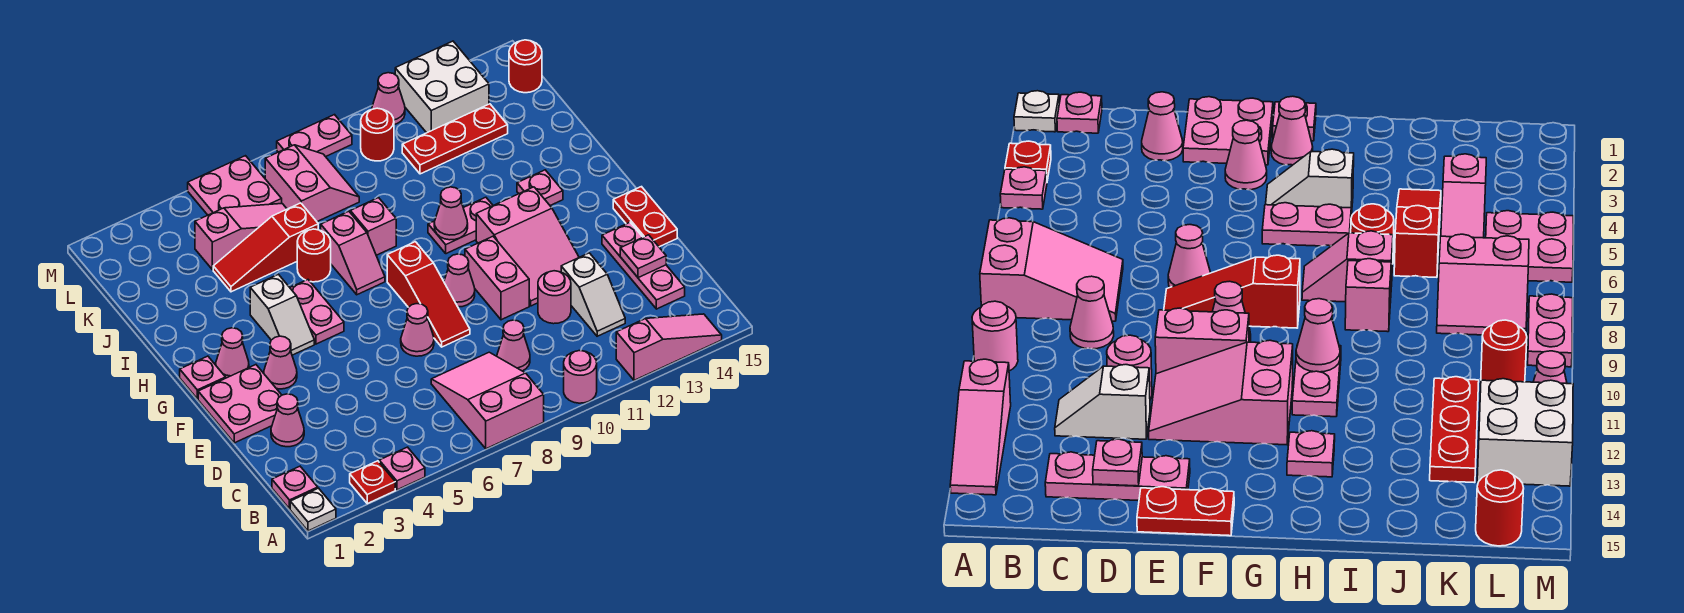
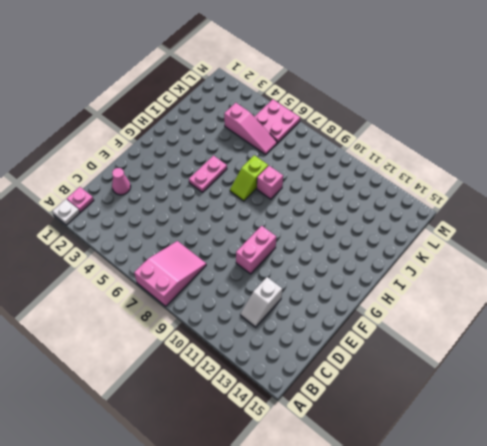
lime slope H7:I7 level 1 top I -> pink slope H7:I7 level 1 top I
none -> red plate A3 level 1
none -> pink plate A4 level 1
none -> pink round brick A10 level 1
none -> pink slope A12:A14 level 1 top 12

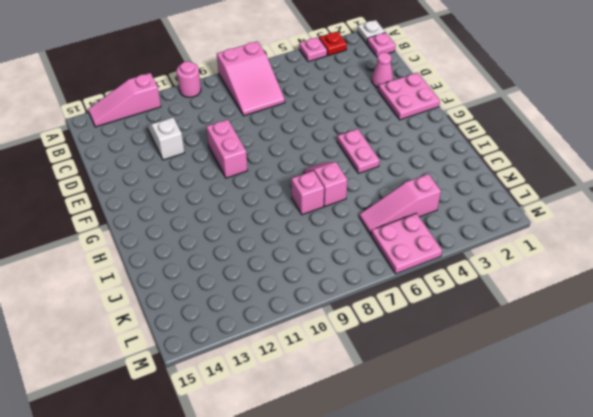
none -> pink cone C9 level 1
none -> pink plate C14:E14 level 1
none -> pink round brick D11 level 1
none -> pink cone E7 level 1

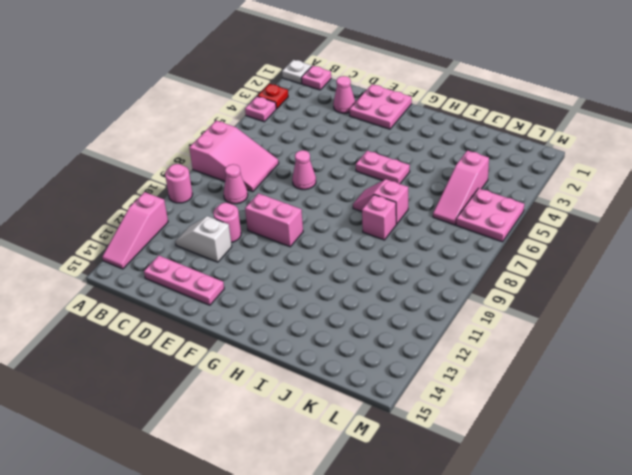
none -> red slope E8:G8 level 1 top G
none -> pink slope E11:G12 level 1 top G
none -> red plate E15:F15 level 1
none -> pink cone F3 level 1

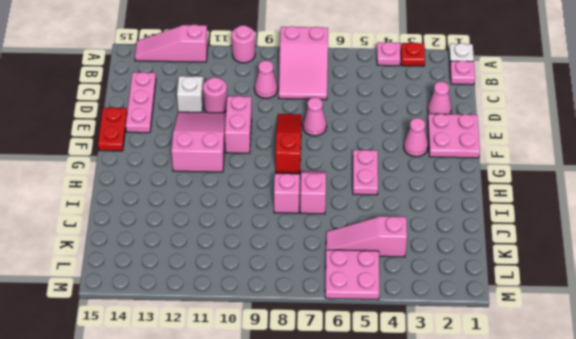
none -> pink cone F9 level 1
none -> pink plate G1 level 1
none -> pink cone G2 level 1
none -> white slope G4:H4 level 1 top H

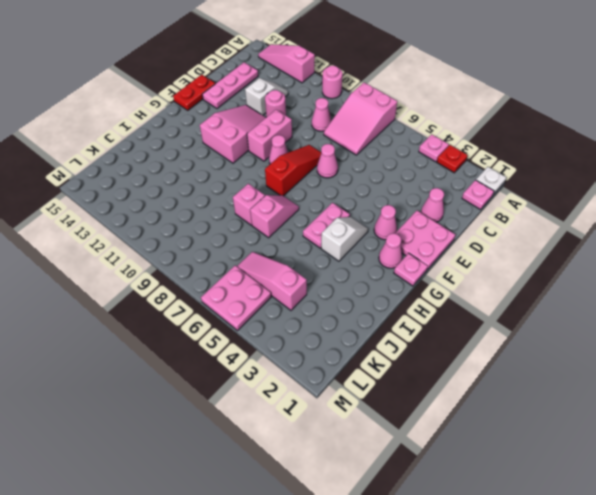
none -> pink plate H10:H11 level 1
none -> pink plate H13 level 1
none -> red round brick I6 level 1
none -> red slope J4:J6 level 1 top 6

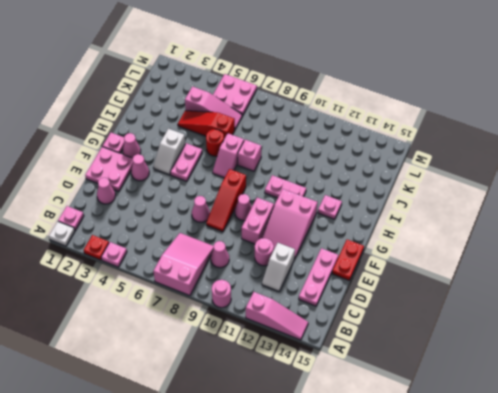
none -> pink slope K7:L8 level 1 top 7
none -> red plate K11:K13 level 1
none -> red round brick L10 level 1
none -> white brick L12:M13 level 1

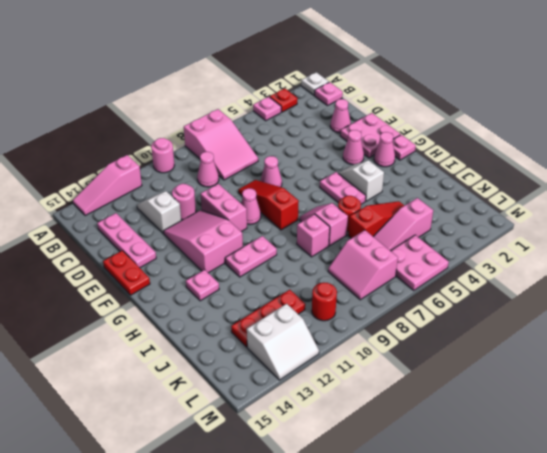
white slope L12:M13 level 1 top L -> white brick L12:M13 level 1
none -> red round brick L15 level 1
none -> pink plate M8:M9 level 1
none -> pink cone M11 level 1
none -> pink plate D14 level 2

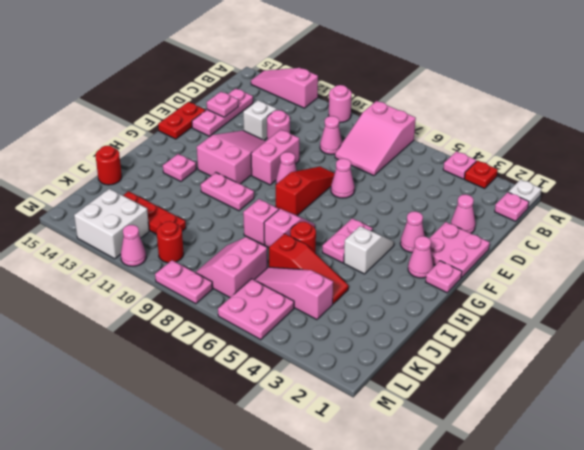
red round brick J15 level 1 -> red round brick L15 level 1
none -> pink cone H10 level 2

